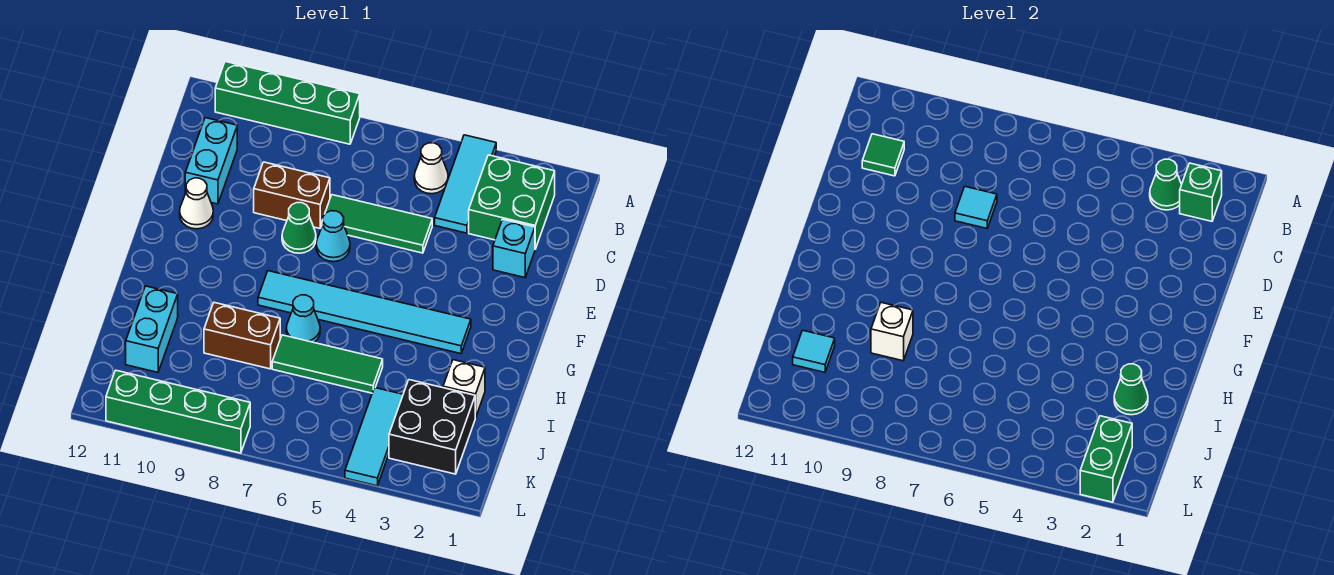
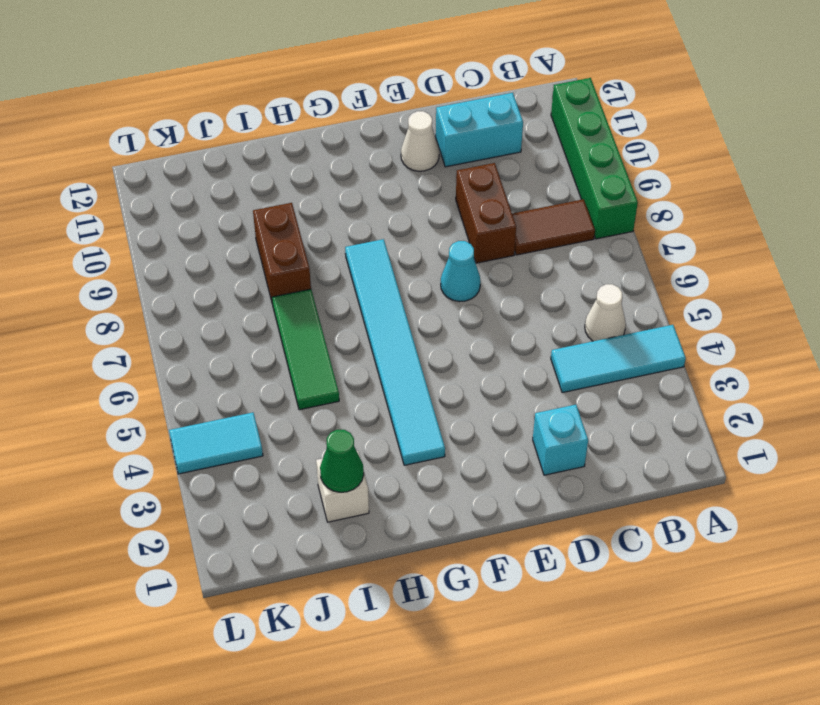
brown tile B8:C8 level 1 -> none
cyan tile K4:L4 level 1 -> cyan tile J4:L4 level 1
none -> green brick B2:C3 level 1
none -> green tile D5:D7 level 1
none -> green cone E8 level 1

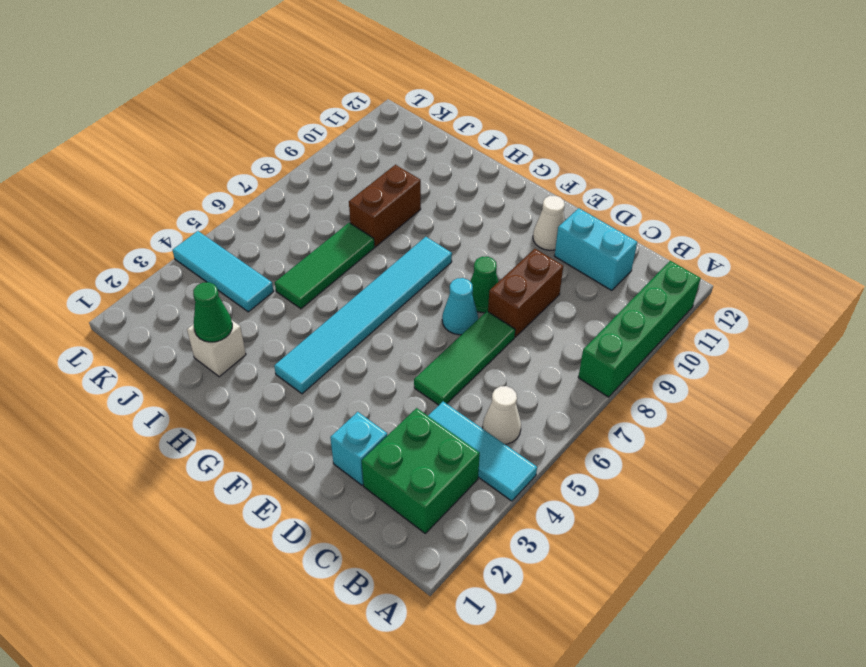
none -> cyan cone H7 level 1
none -> cyan brick I11:J11 level 1
none -> black brick J2:K3 level 1

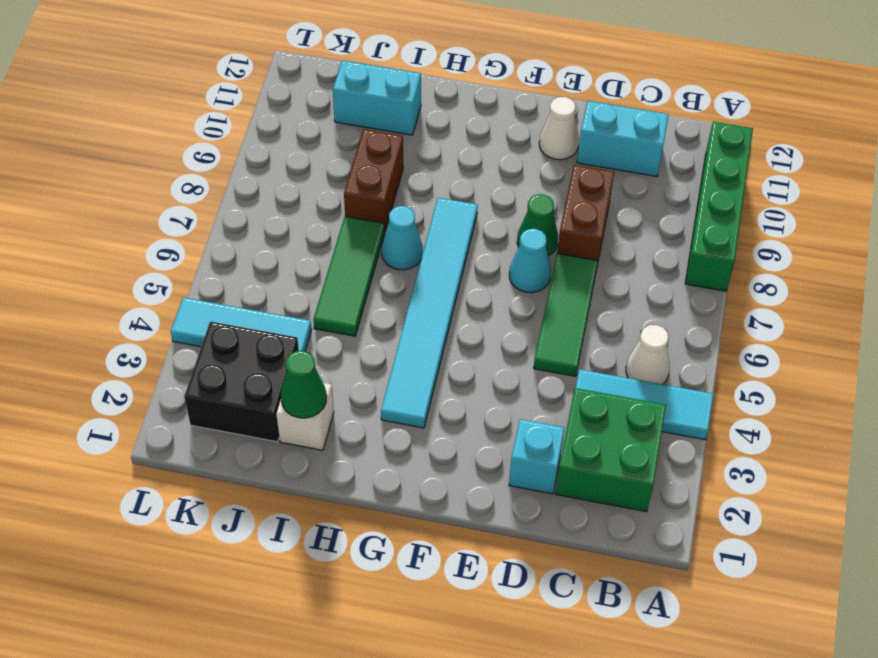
none -> green brick L8:L11 level 1
none -> green brick B2 level 2
none -> green cone B3 level 2

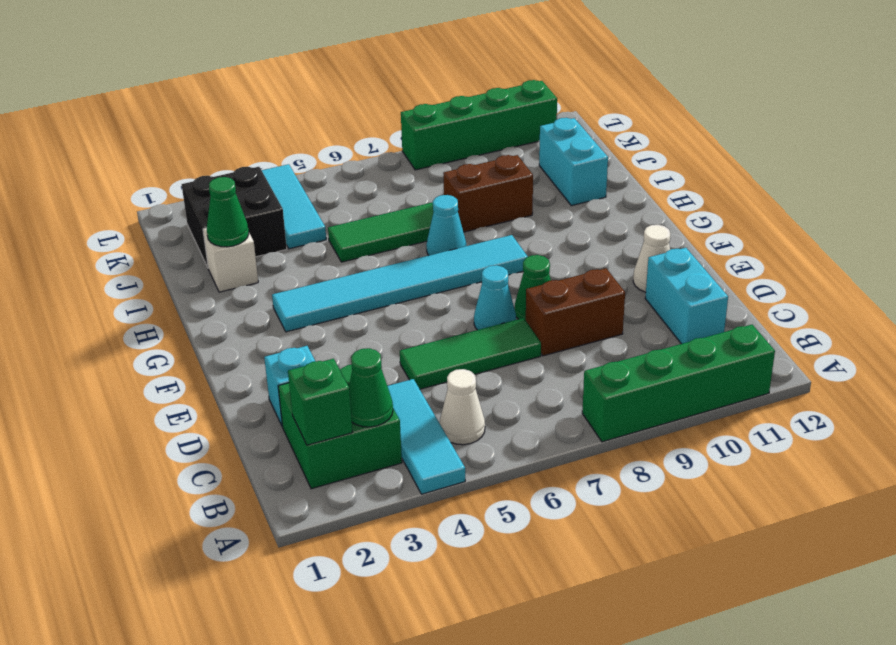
none -> green tile C11 level 2
none -> cyan tile D8 level 2
none -> white brick I9 level 2

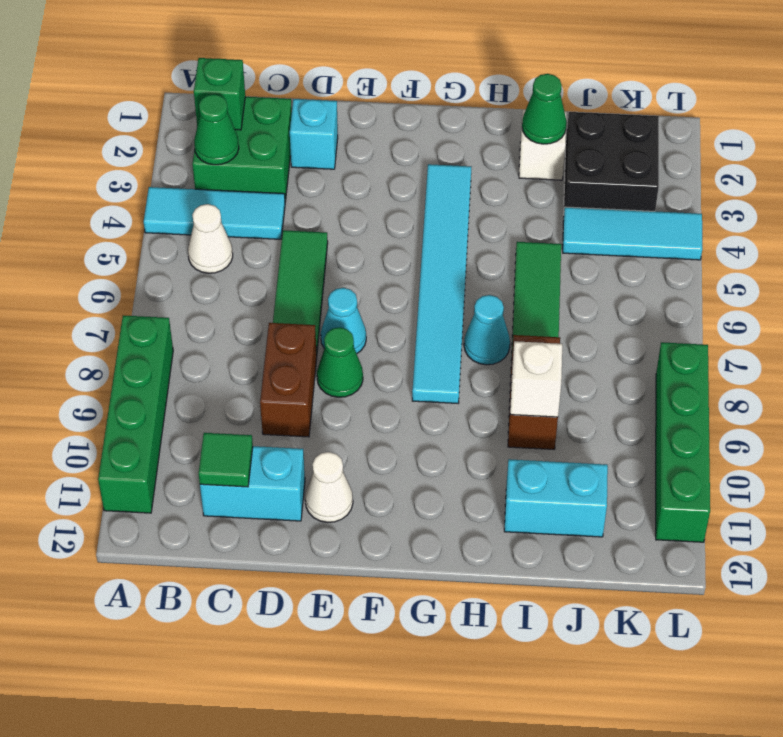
none -> cyan tile D8 level 2
none -> cyan tile J11 level 2
none -> green brick K2:L2 level 2

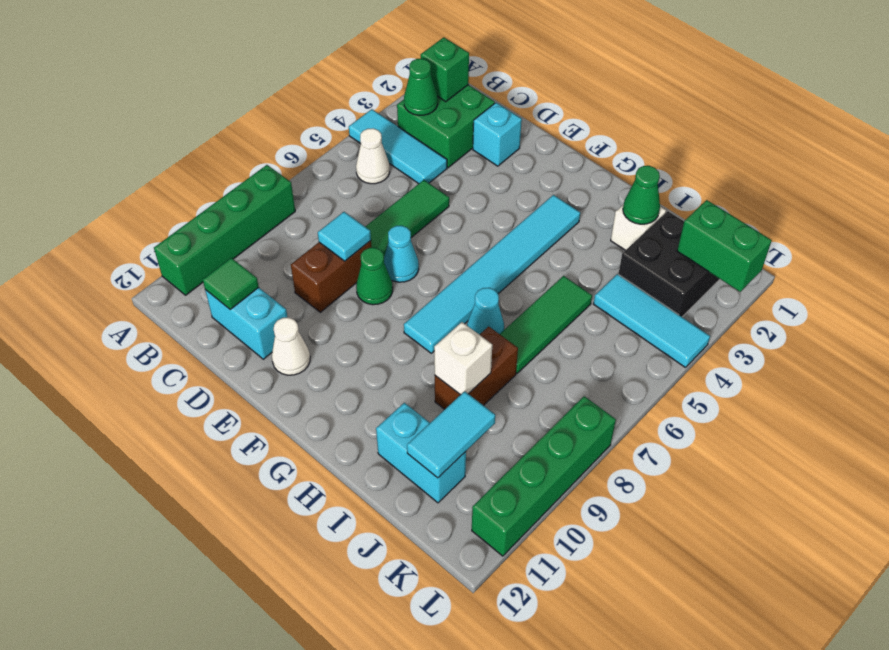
cyan tile J10:J11 level 2 -> cyan tile J11 level 2

